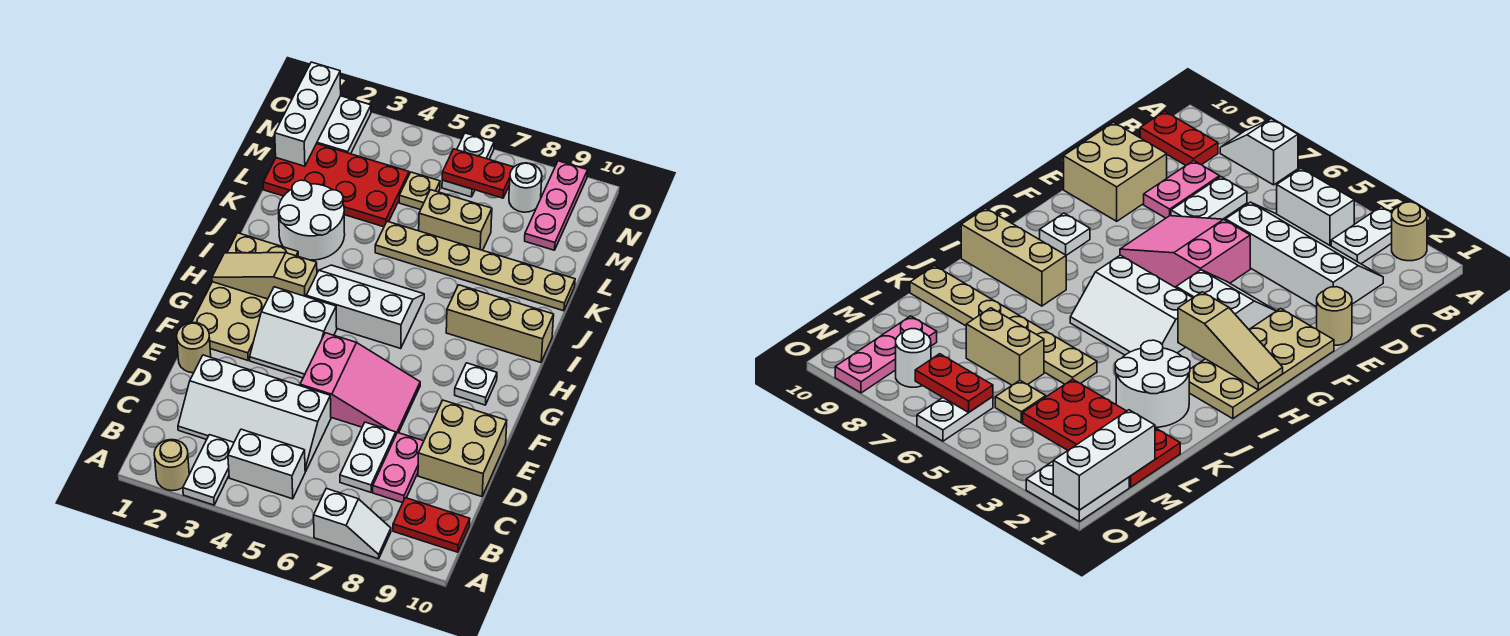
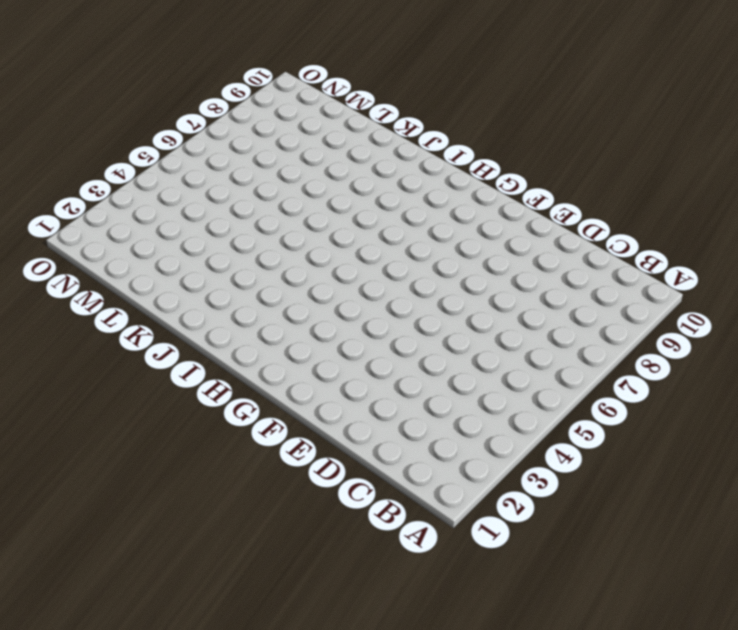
none -> tan round brick A2 level 1
none -> white plate A3:B3 level 1
none -> white slope A7:A8 level 1 top 7

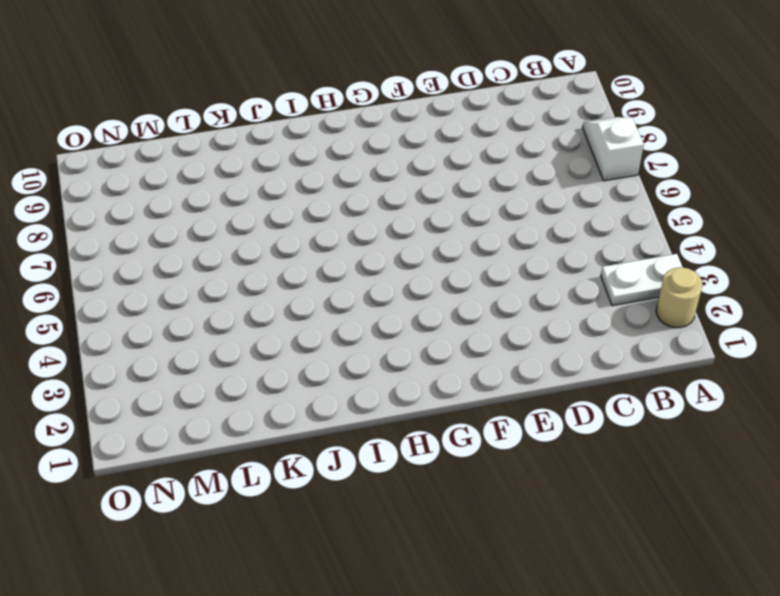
none -> white brick B4:B5 level 1
none -> red plate B9:B10 level 1
none -> white slope C2:D5 level 1 top D

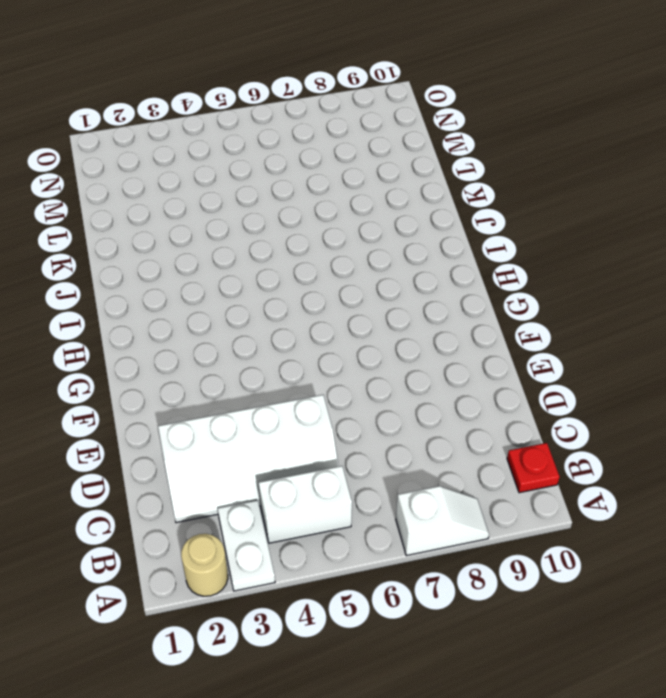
red plate B10 level 1 -> red plate B9:B10 level 1
none -> white plate C7:D7 level 1
none -> pink plate C8:D8 level 1
none -> tan brick D9:E10 level 1

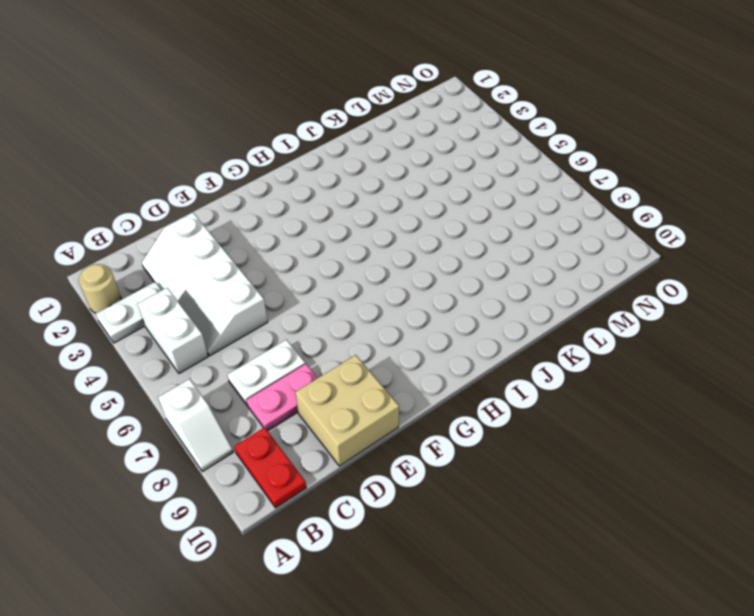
none -> tan round brick E1 level 1
none -> pink slope E5:F7 level 1 top 5
none -> tan plate F1:I2 level 1

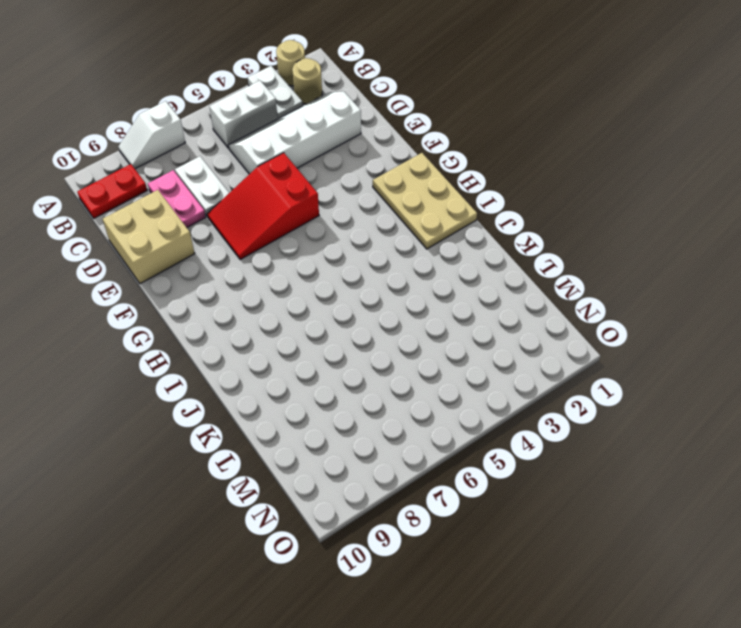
tan round brick B2 level 1 -> tan round brick E1 level 1
red slope E5:F7 level 1 top 5 -> pink slope E5:F7 level 1 top 5
tan plate G1:I2 level 1 -> tan plate F1:I2 level 1
none -> white slope F3:G4 level 1 top G
none -> white plate G9 level 1
none -> white slope H4:I6 level 1 top H

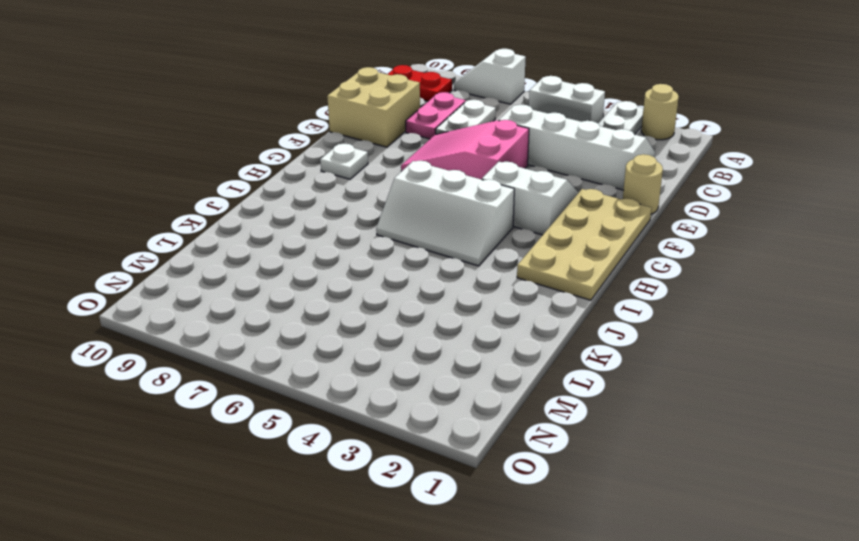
none -> tan brick I8:I10 level 1
none -> white round brick J2:K3 level 1
none -> tan plate K5:K10 level 1

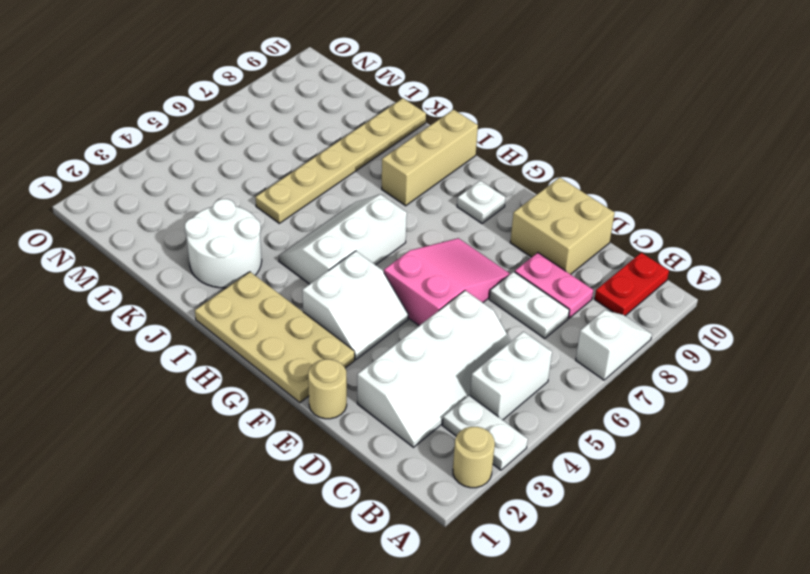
none -> red plate L1:M4 level 1
none -> tan brick L6:L7 level 1
none -> tan plate M5 level 1

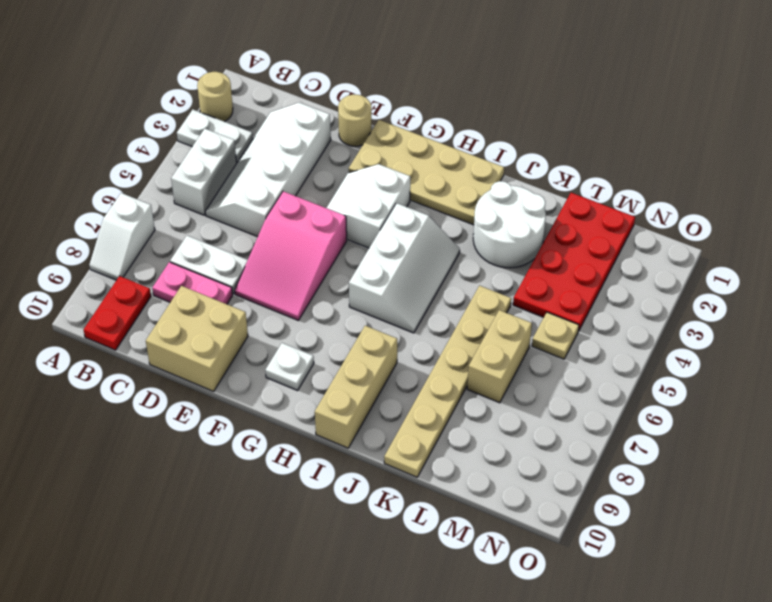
none -> pink plate M9:O9 level 1
none -> white plate N1:O2 level 1
none -> white plate N6:O6 level 1

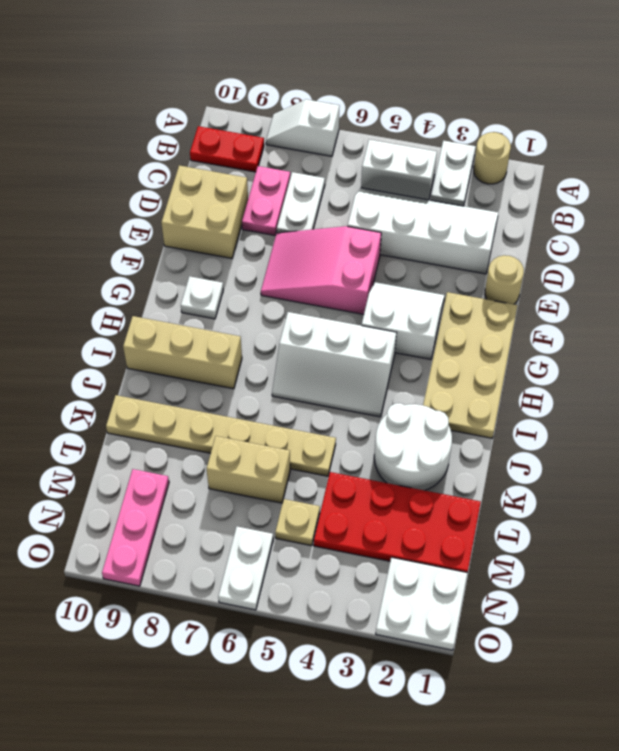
none -> white round brick N8 level 1
none -> tan slope H1:H3 level 2 top 3
none -> white brick M1:O1 level 2

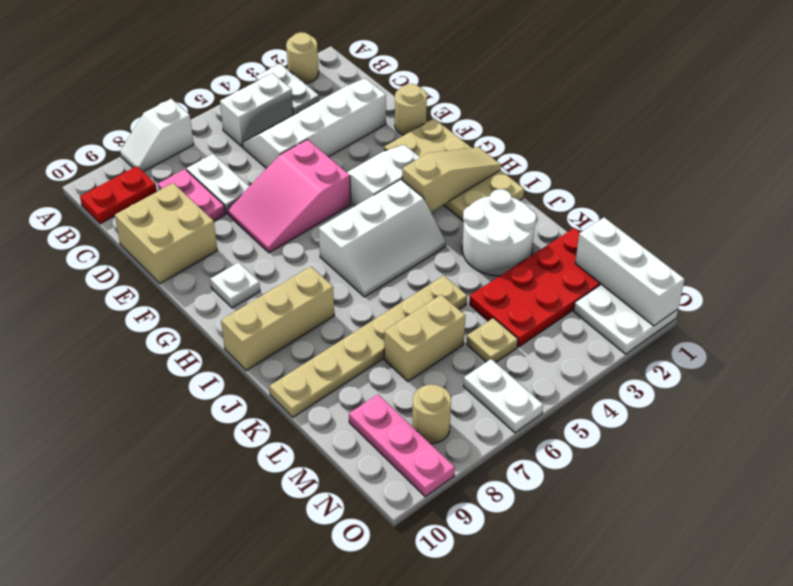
tan round brick N8 level 1 -> white round brick N8 level 1
none -> red plate N6:N7 level 2

